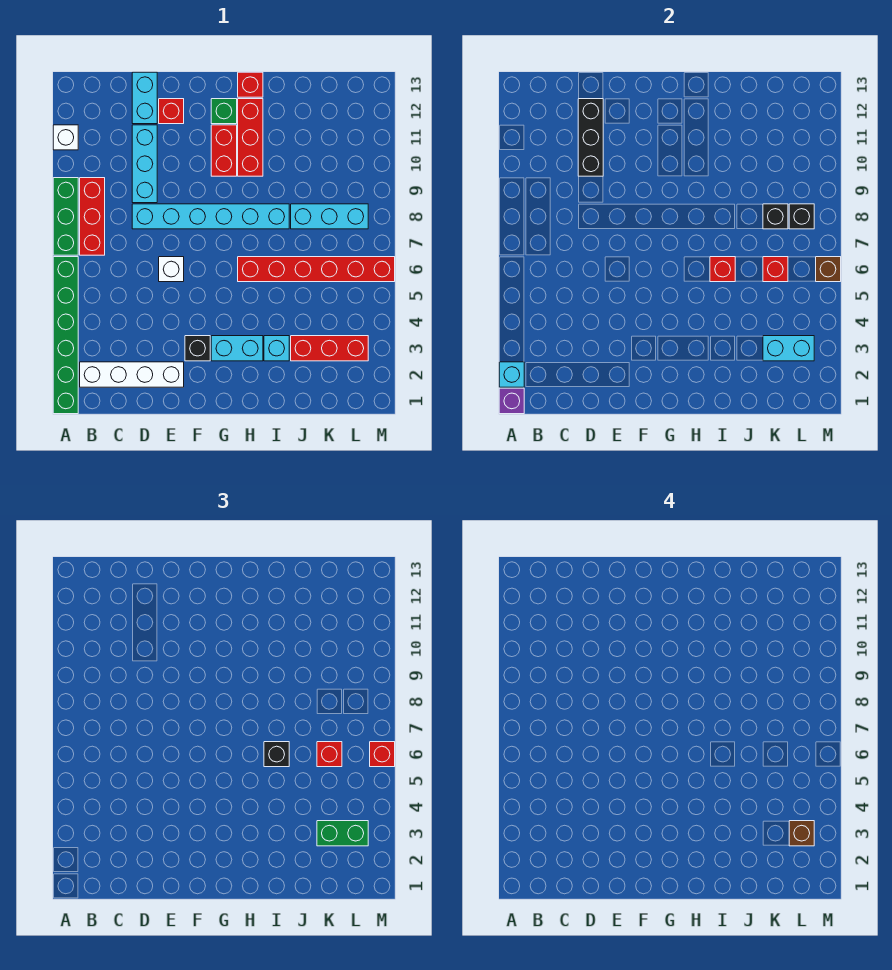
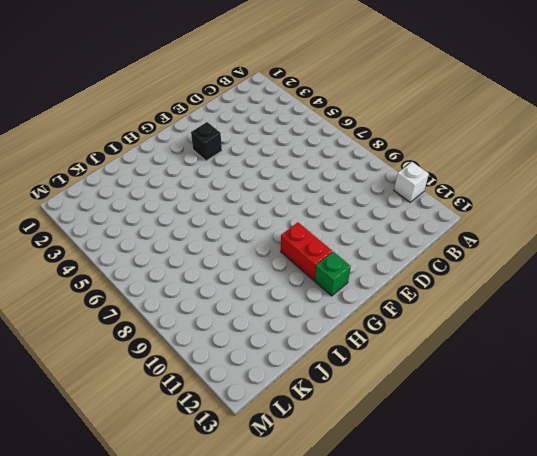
none -> green brick A1:A6 level 1
none -> green brick A7:A9 level 1
none -> white brick B2:E2 level 1
none -> red brick B7:B9 level 1

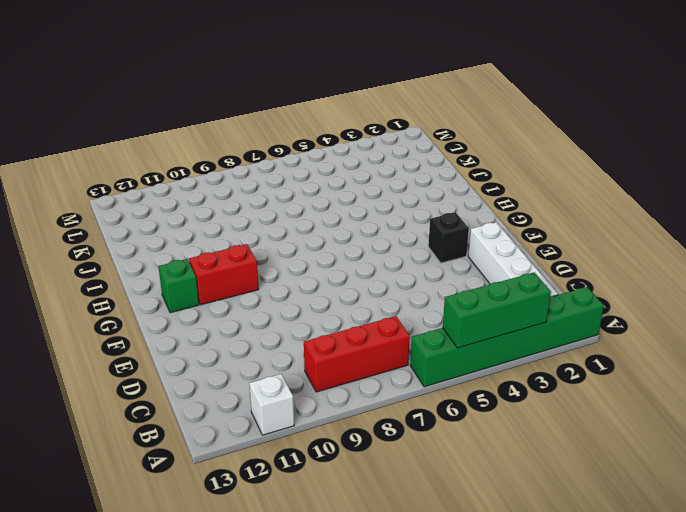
green brick A3:A5 level 2 -> green brick A7:A9 level 1
none -> cyan brick D8:I8 level 1
none -> cyan brick D9:D11 level 1
none -> cyan brick D12:D13 level 1
none -> white brick E6 level 1

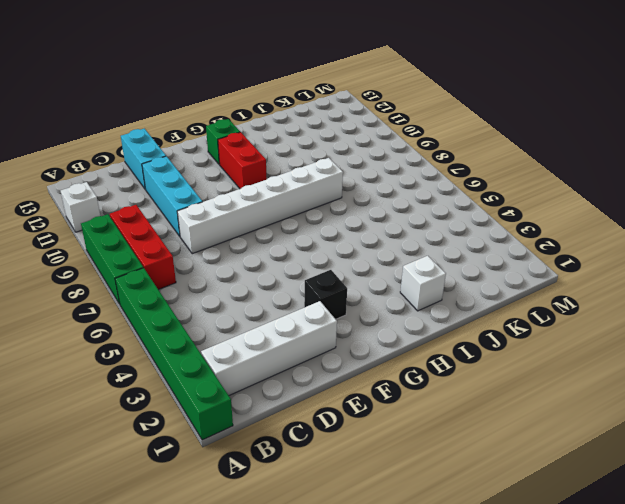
white brick D8:I8 level 1 -> cyan brick D8:I8 level 1
white brick I2 level 1 -> white brick E6 level 1
none -> red brick E12 level 1
none -> cyan brick G3:H3 level 1
none -> red brick H6:M6 level 1
none -> red brick H10:H12 level 1

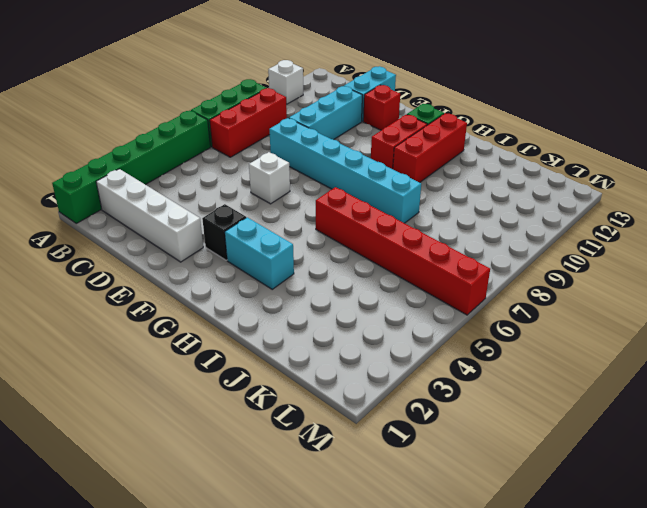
none -> red brick H13 level 1
none -> cyan brick I3 level 1
none -> red brick J3:L3 level 1
none -> cyan brick J8:L8 level 1

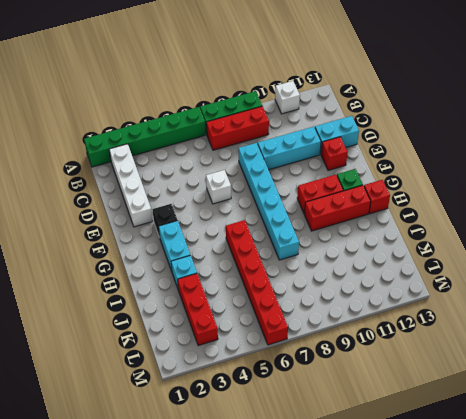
none -> cyan brick J8:L8 level 1
none -> purple brick A1 level 2
none -> cyan brick A2 level 2
none -> black brick D10:D12 level 2

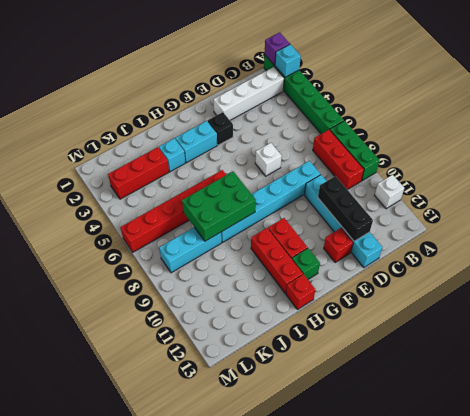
green brick H7:J8 level 2 -> none
none -> red brick I6 level 2
none -> cyan brick K3:L3 level 2
none -> red brick K6 level 2
none -> black brick K8 level 2

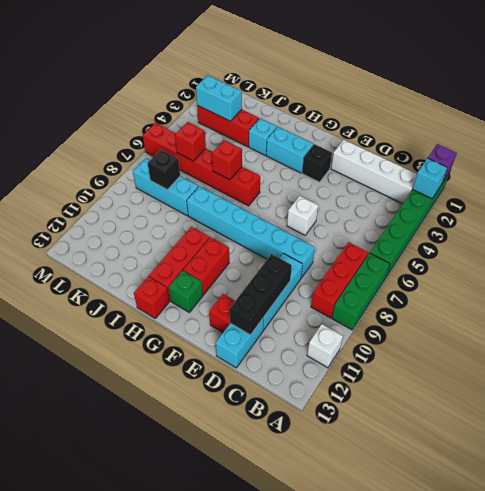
none -> black brick L8 level 2
none -> brown brick M6 level 2
none -> black brick I6 level 3
none -> green brick K3:L3 level 3

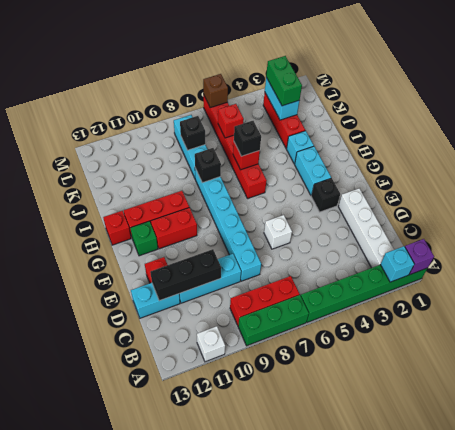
black brick I8 level 2 -> black brick L8 level 2
none -> red brick K6 level 3
none -> red brick M6 level 3
none -> brown brick L3 level 4

